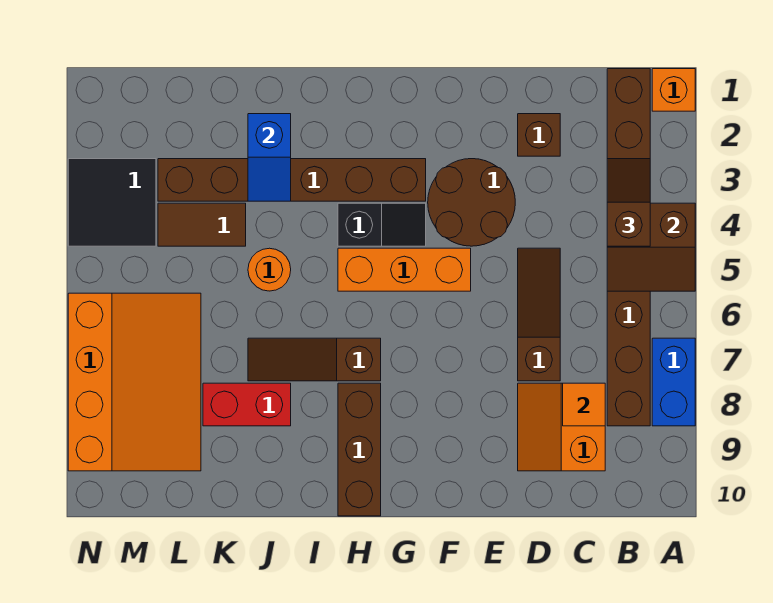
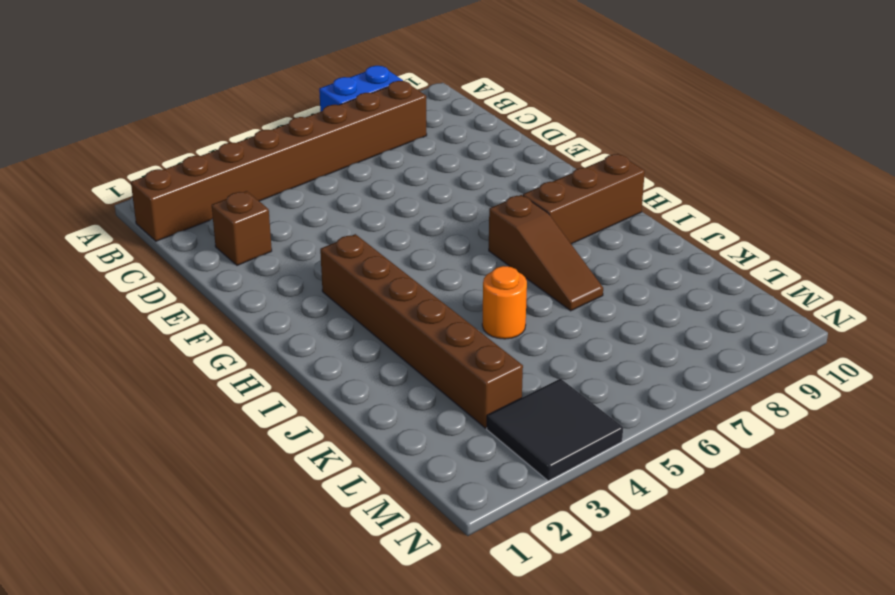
none -> orange brick A1 level 1
none -> orange slope C8:D9 level 1 top C
none -> brown slope D5:D7 level 1 top 7

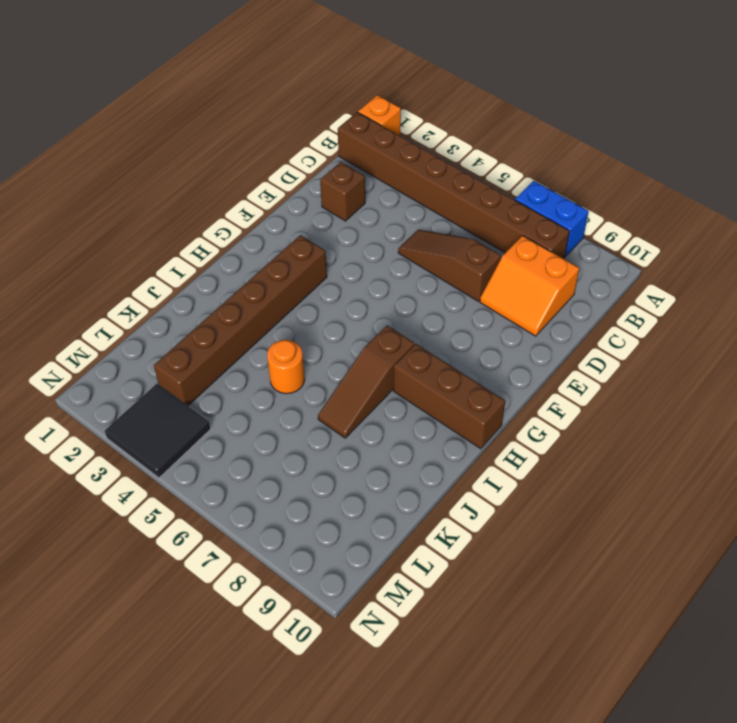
none -> brown round brick E3:F4 level 1
none -> orange brick F5:H5 level 1
none -> black slope G4:H4 level 1 top H

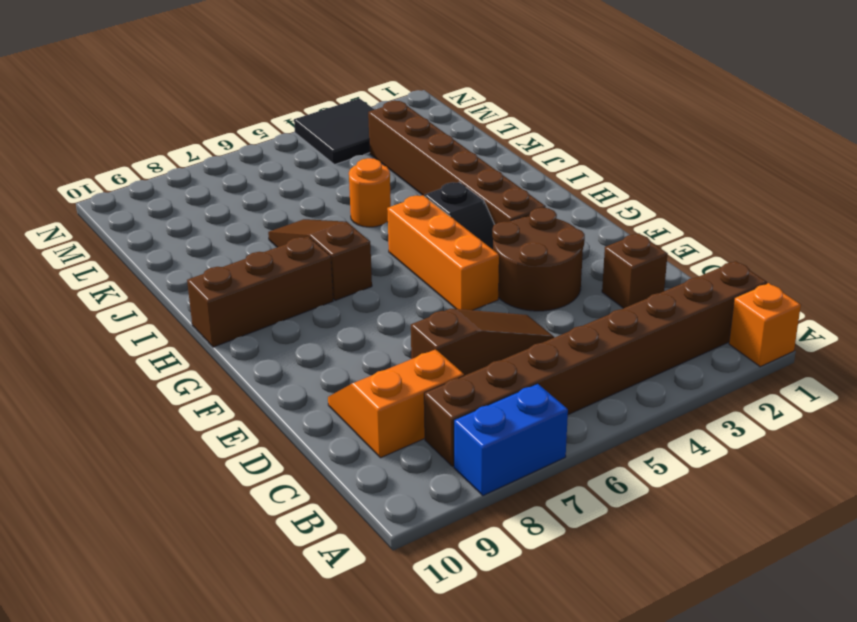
none -> red brick J8:K8 level 1
none -> brown tile K4:L4 level 1
none -> orange slope L6:N9 level 1 top N

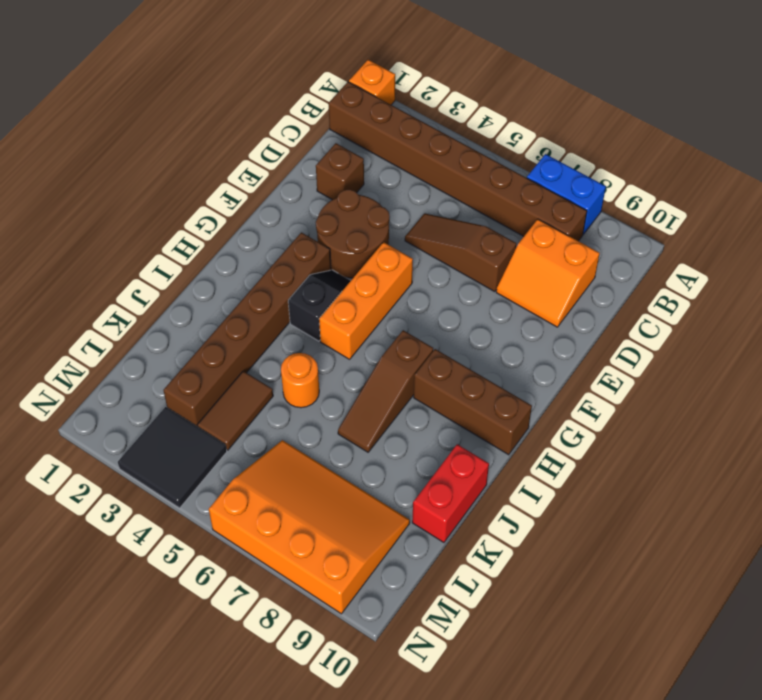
red brick J10:K10 level 1 -> red brick J8:K8 level 1
none -> brown slope A4:B5 level 2 top 4
none -> orange tile C8 level 2
none -> blue slope J2:J3 level 2 top 2

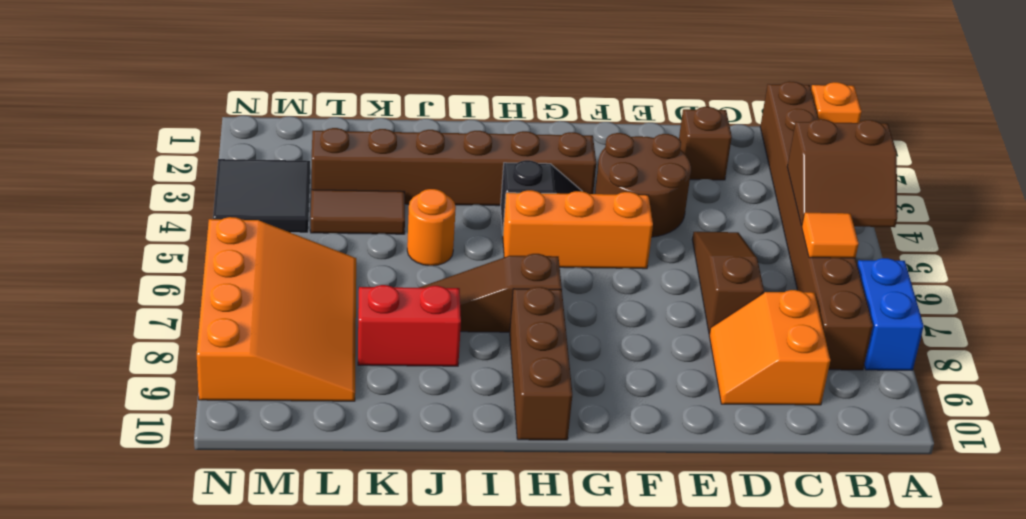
orange tile B6 level 2 -> orange tile C8 level 2
none -> blue slope J2:J3 level 2 top 2
none -> brown slope B3:B4 level 3 top 4

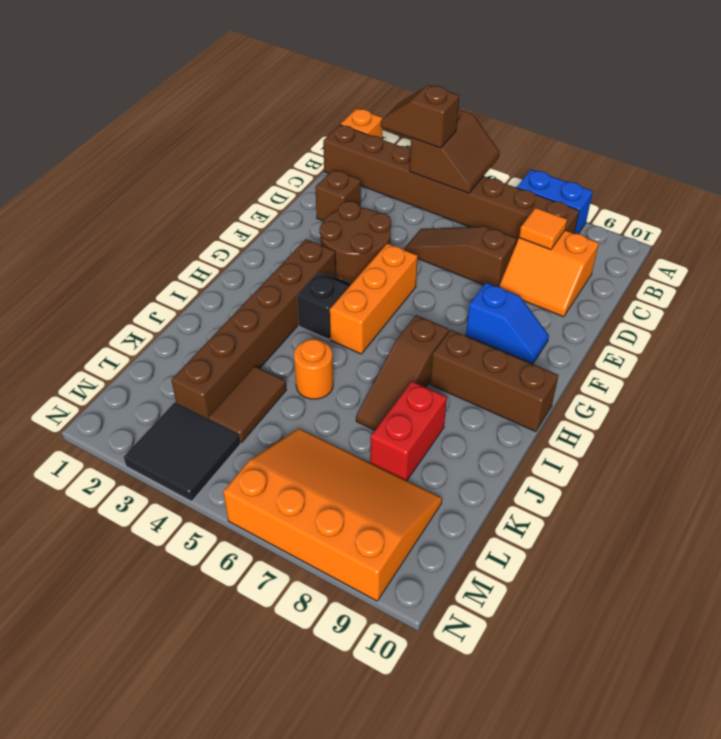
blue slope F8:F9 level 1 top 8 -> blue slope J2:J3 level 2 top 2

